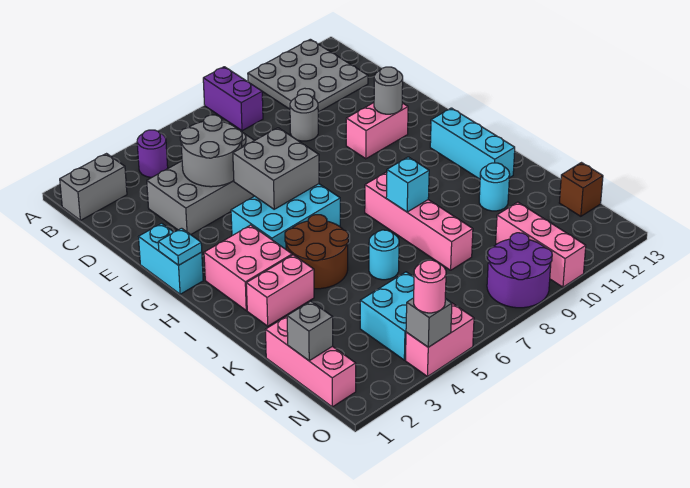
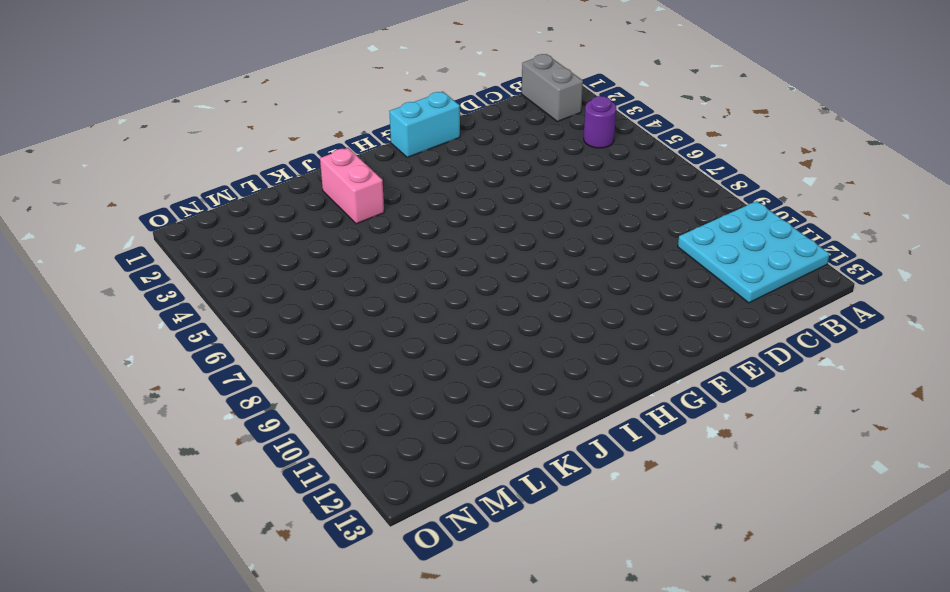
cyan plate A10:C12 level 1 -> grey plate A10:C12 level 1
none -> purple brick A8:B8 level 1
none -> grey brick D3:E6 level 1
none -> grey round brick D9 level 1
none -> pink brick F10:F11 level 1

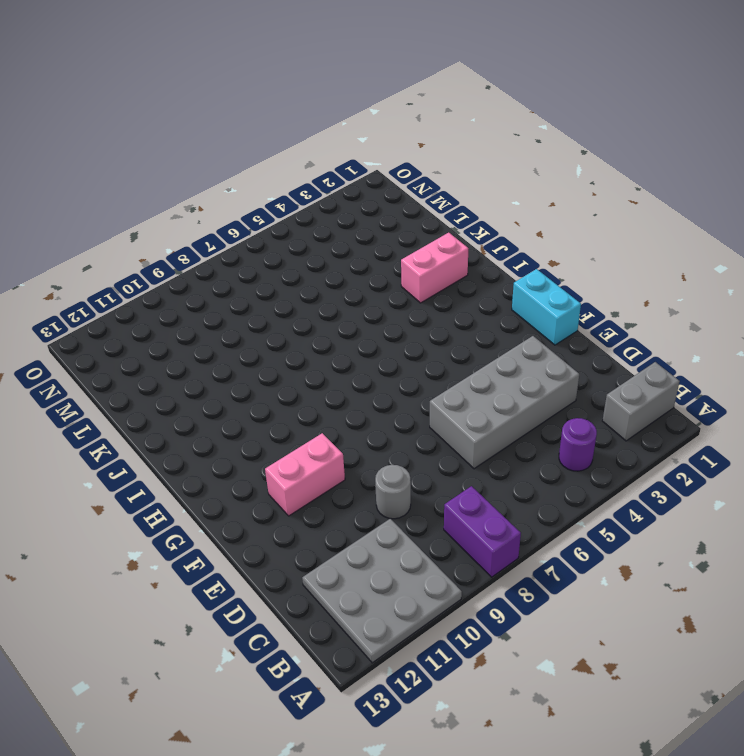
none -> cyan brick G4:H6 level 1
none -> pink brick H2:I3 level 1
none -> cyan brick H12:J12 level 1
none -> brown round brick I4:J5 level 1

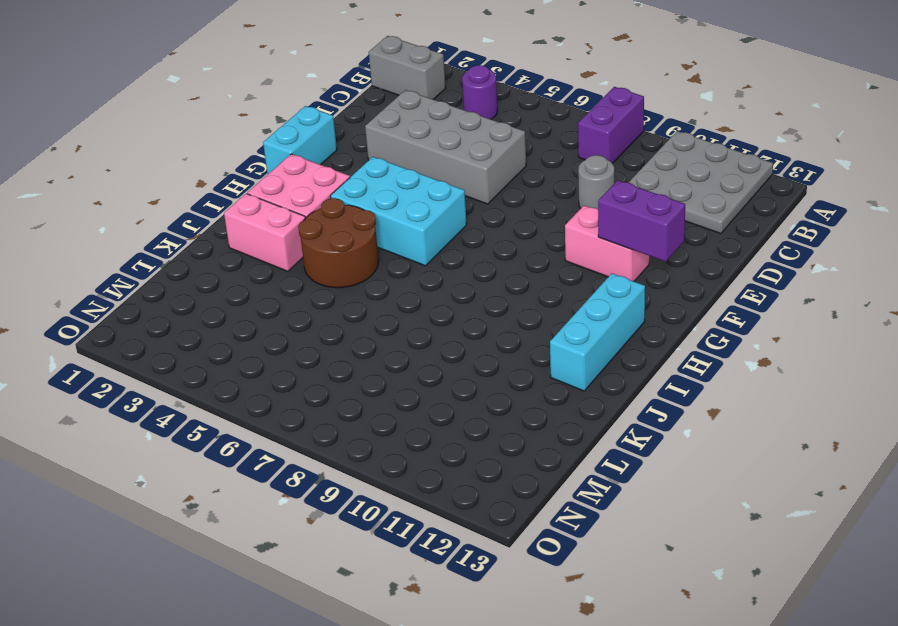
purple brick F11:F12 level 2 -> grey round brick F11 level 2
none -> pink brick I8:L8 level 1
none -> cyan round brick K6 level 1
none -> cyan round brick K11 level 1
none -> pink brick L1:N1 level 1

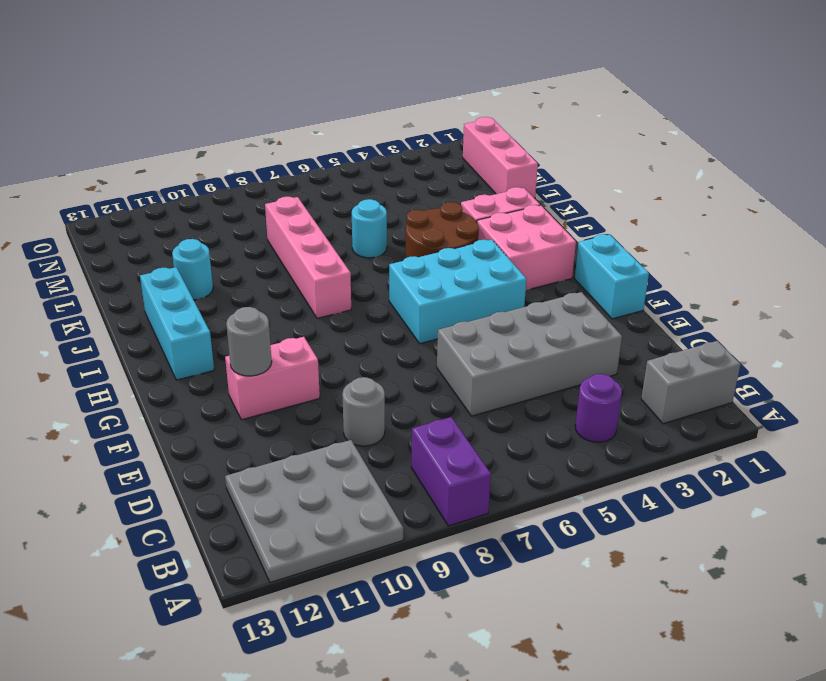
none -> cyan brick M4:N5 level 1
none -> pink brick M10:O10 level 1
none -> brown brick M13 level 1
none -> purple round brick N8:O9 level 1

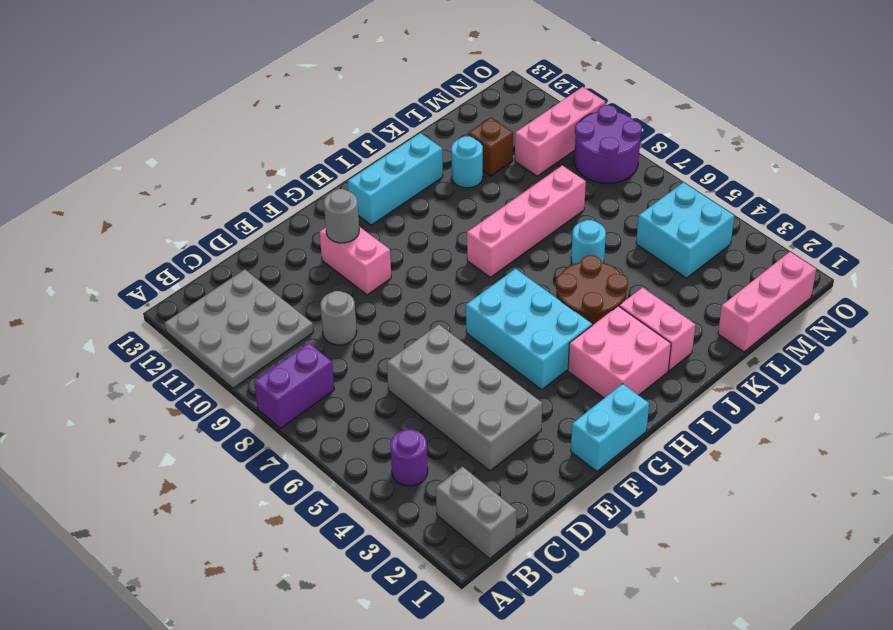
brown brick L11 level 1 -> brown brick M13 level 1
none -> pink brick O4:O5 level 1
none -> grey round brick D4:E5 level 2
none -> grey brick F5:G6 level 2
none -> cyan plate G1 level 2

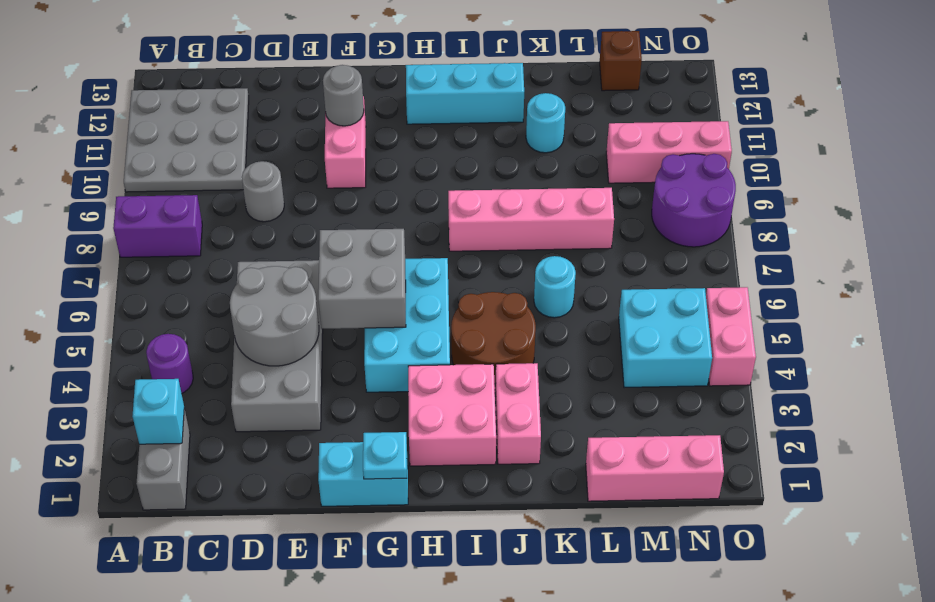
cyan brick B2 level 2 -> cyan brick J8 level 2
none -> grey brick M1 level 2
none -> grey brick O4 level 2
none -> pink round brick O4 level 3

